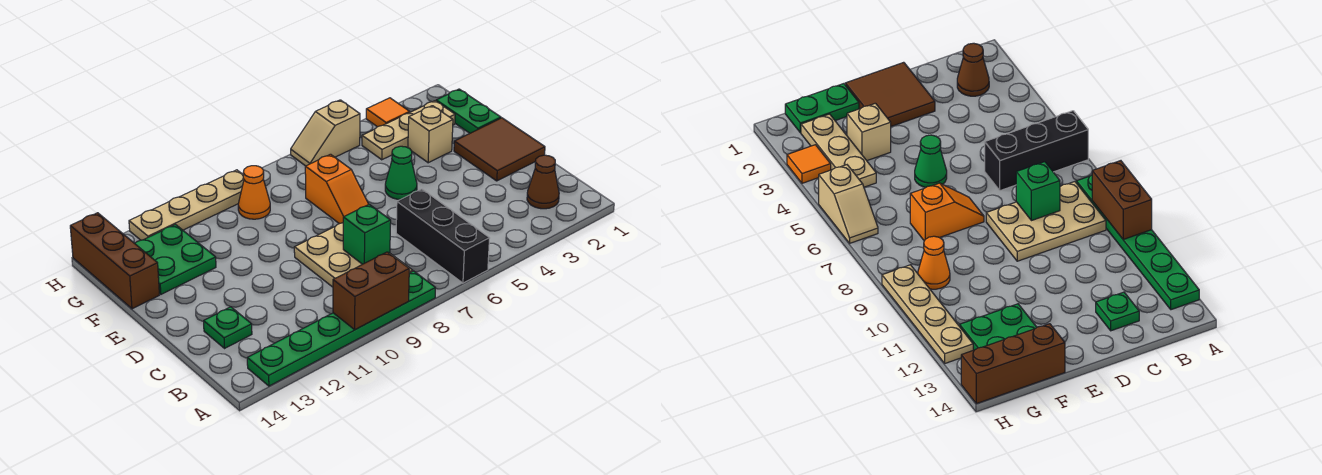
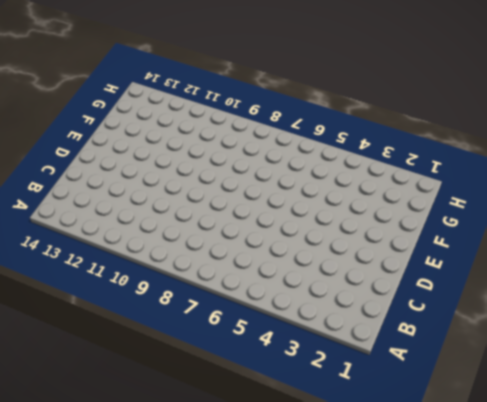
none -> black brick A6:C6 level 1
none -> green plate A8:A13 level 1
none -> brown cone B2 level 1

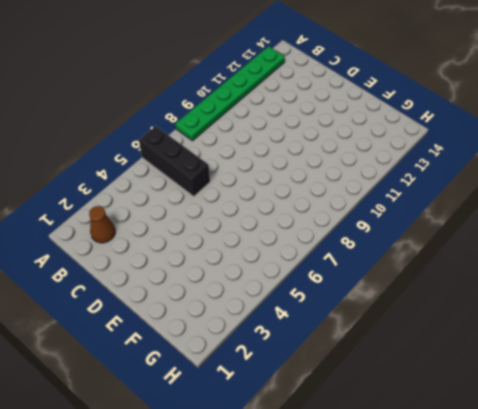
none -> tan plate B8:D9 level 1
none -> green plate C13 level 1
none -> brown tile D1:E2 level 1

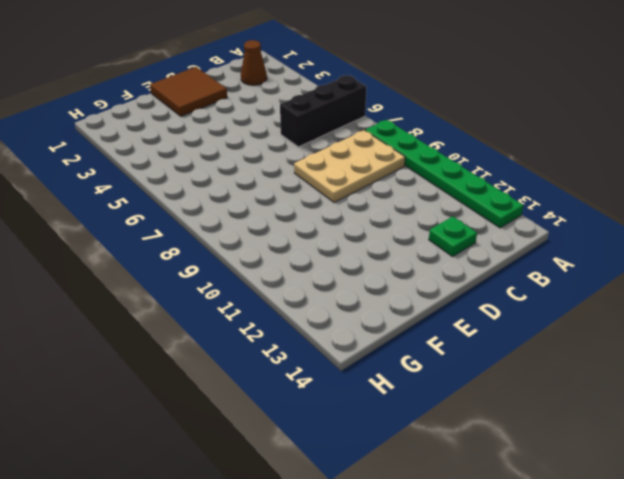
none -> green cone E5 level 1
none -> orange slope E7:F7 level 1 top F
none -> green plate F1:G1 level 1

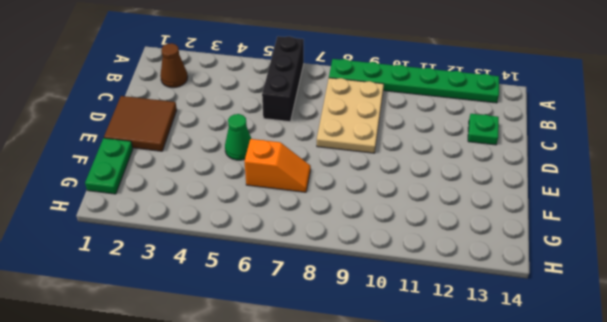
orange slope F6:F7 level 1 top 6 -> orange slope E7:F7 level 1 top F
none -> tan brick F3 level 1
none -> green plate F12:G13 level 1
none -> brown brick F14:H14 level 1

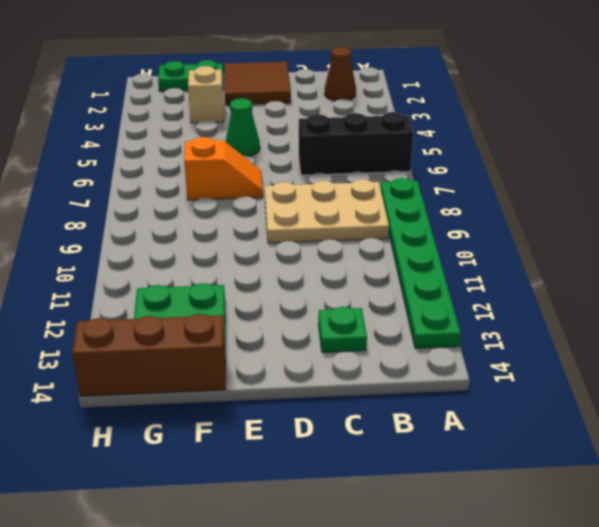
none -> tan plate G2:G4 level 1
none -> orange cone G9 level 1
none -> orange tile H3 level 1

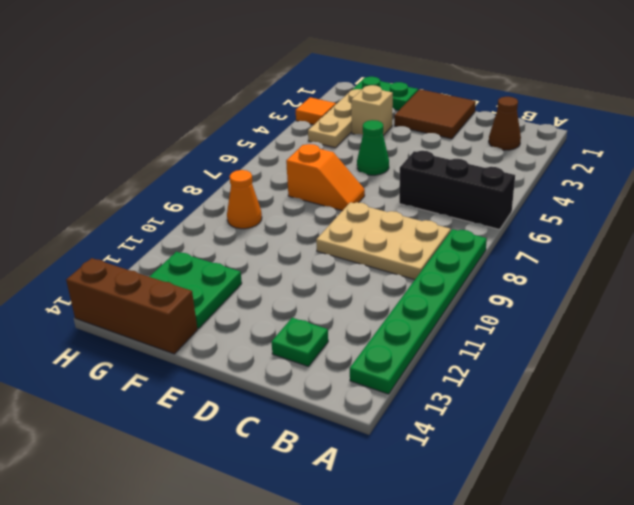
none -> tan slope H5:H6 level 1 top 5
none -> tan plate H9:H12 level 1
none -> brown brick A9:A10 level 2

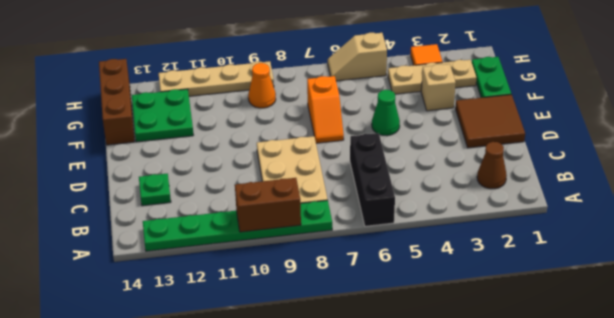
none -> green brick C8 level 2

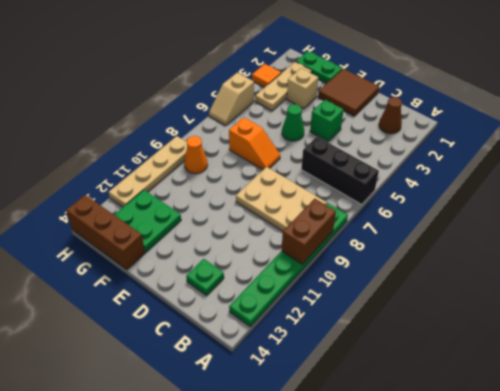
green brick D4 level 1 -> green brick C8 level 2

